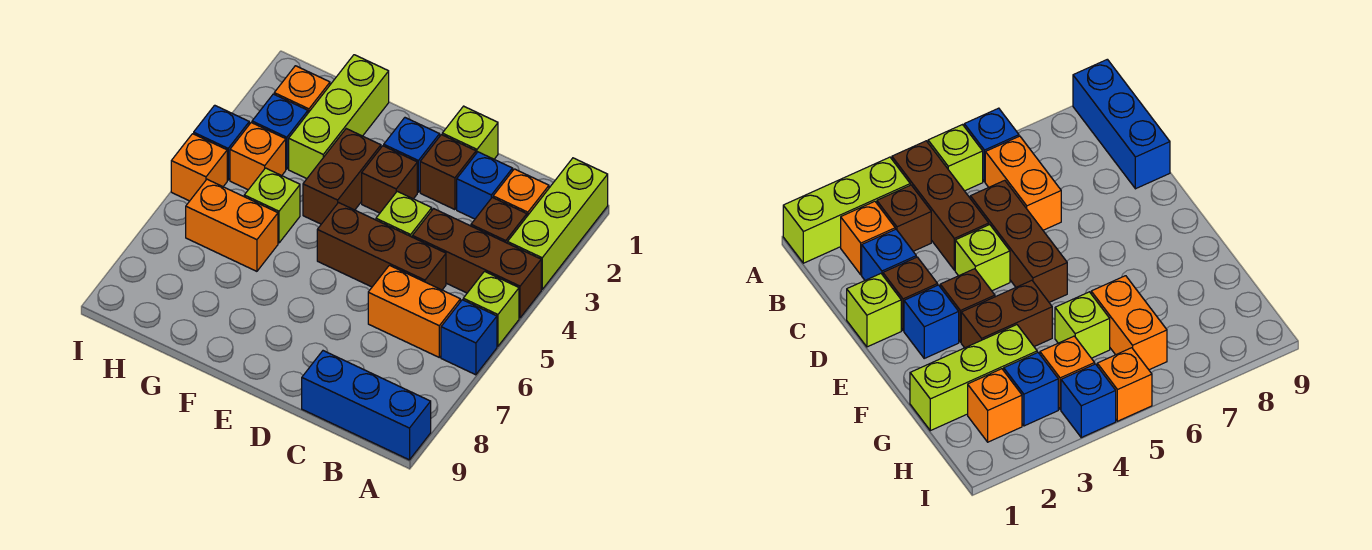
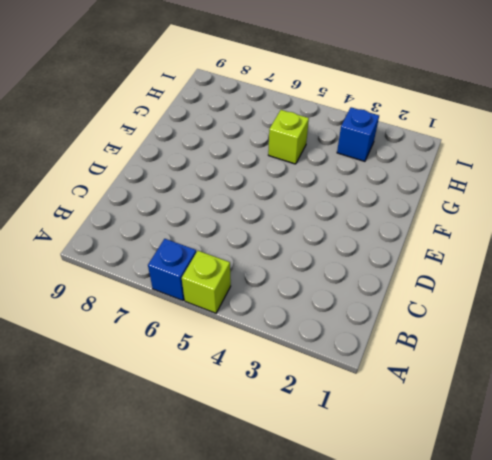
none -> lime brick A1:A3 level 1
none -> brown brick A4:C4 level 1
none -> blue brick A9:C9 level 1

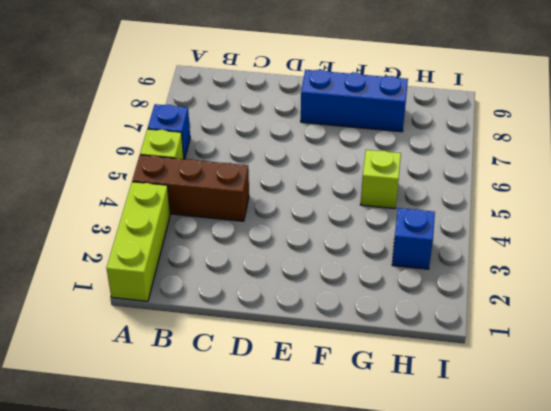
blue brick E8:G8 level 1 -> blue brick A9:C9 level 1
none -> orange brick B2 level 1
none -> brown brick B3 level 1
none -> orange brick B6:C6 level 1

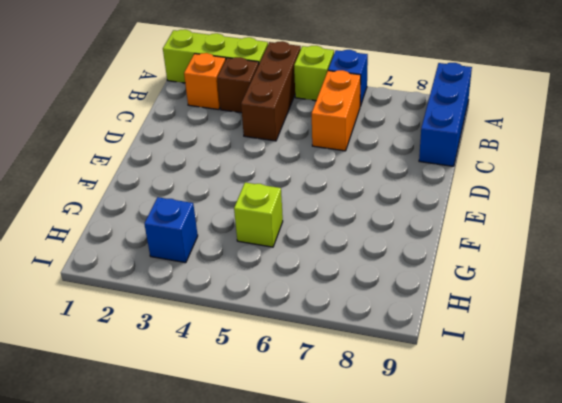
none -> blue brick C2 level 1
none -> brown brick C5:E5 level 1
none -> lime brick D1 level 1

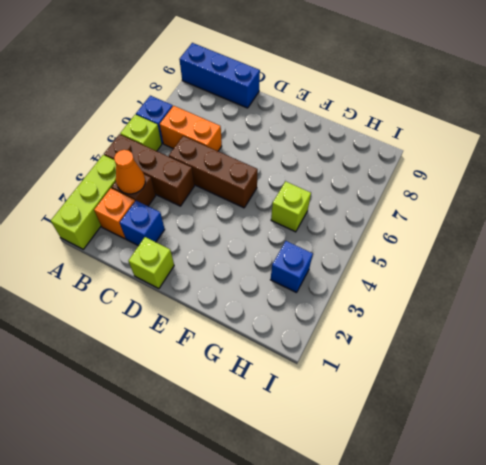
orange cone B3 level 2 -> none
none -> brown brick D2 level 1
none -> lime brick D4 level 1
none -> blue brick E2 level 1

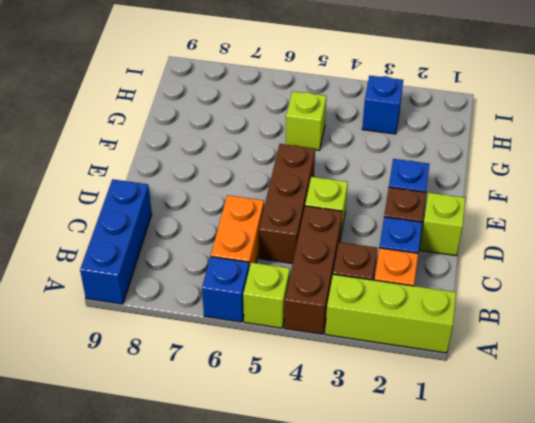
none -> brown brick E3 level 1
none -> brown brick F3:F4 level 1
none -> lime brick G1:G3 level 1

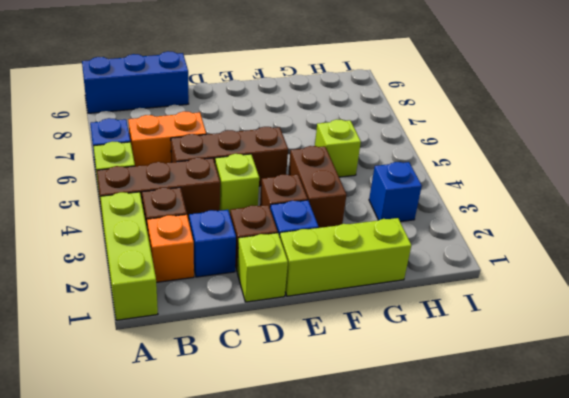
lime brick E1:G1 level 1 -> lime brick G1:G3 level 1
none -> orange brick G6:H6 level 1
none -> orange brick H2 level 1
none -> orange brick H4 level 1

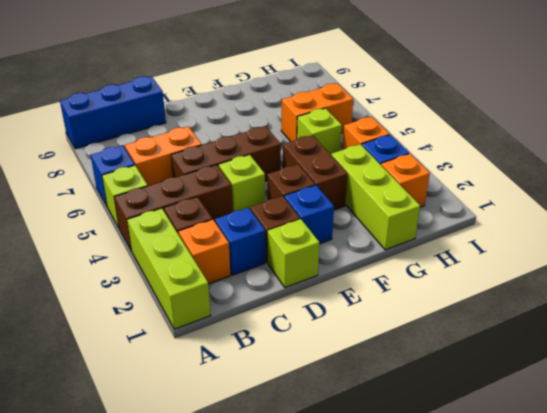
none -> blue brick I4 level 1
none -> orange brick I5 level 1

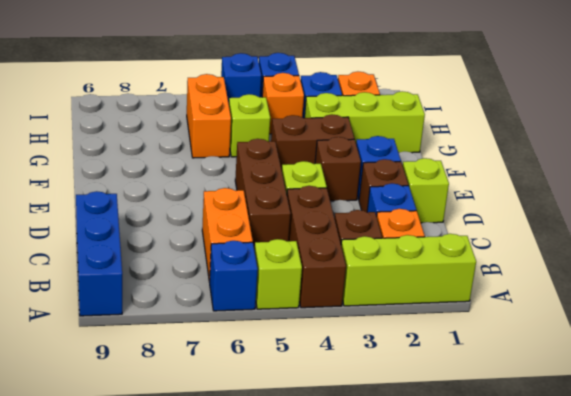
blue brick I5 level 1 -> orange brick I5 level 1

